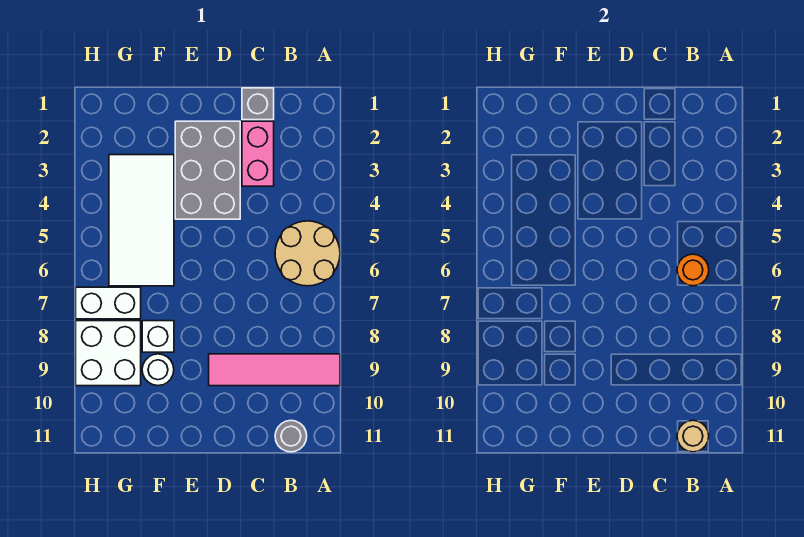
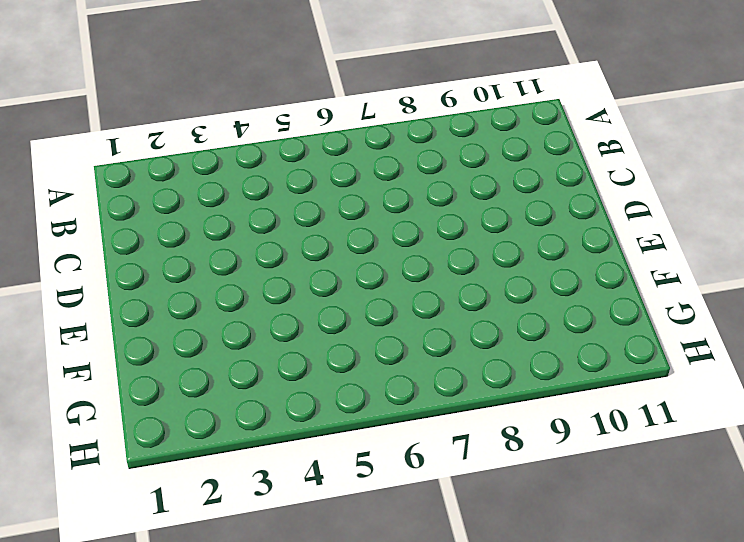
none -> tan round brick A5:B6 level 1
none -> pink tile A9:D9 level 1
none -> grey round brick B11 level 1

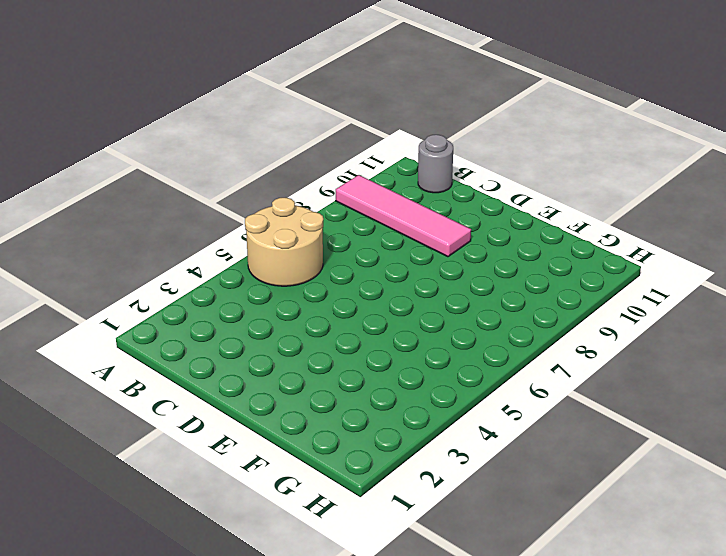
none -> grey brick C1 level 1
none -> pink brick C2:C3 level 1
none -> grey brick D2:E4 level 1

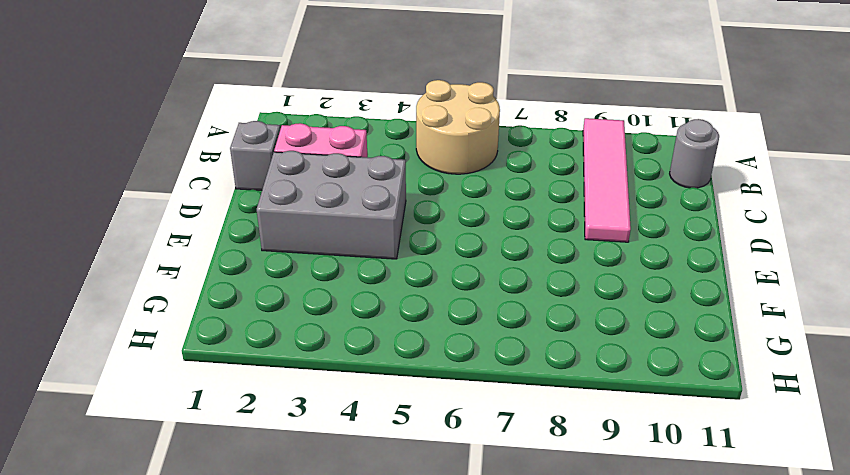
none -> white tile F3:G6 level 1
none -> white brick F8 level 1
none -> white round brick F9 level 1

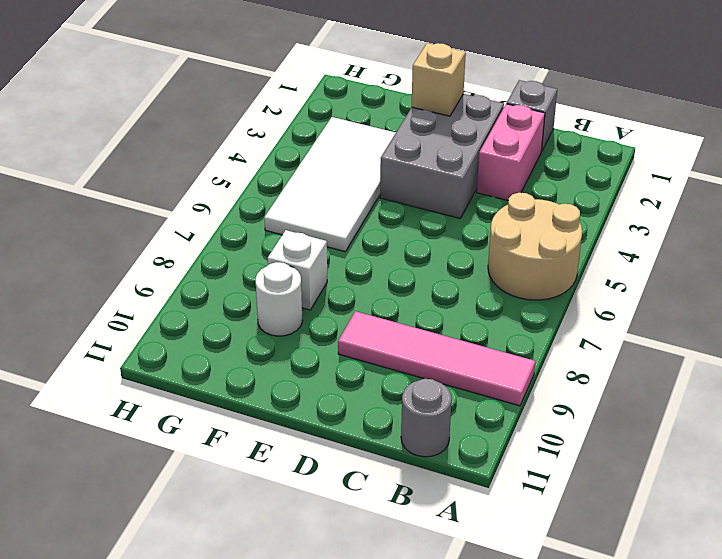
tan brick E2 level 2 -> none
none -> white brick G7:H7 level 1
none -> white brick G8:H9 level 1
none -> orange round brick B6 level 2

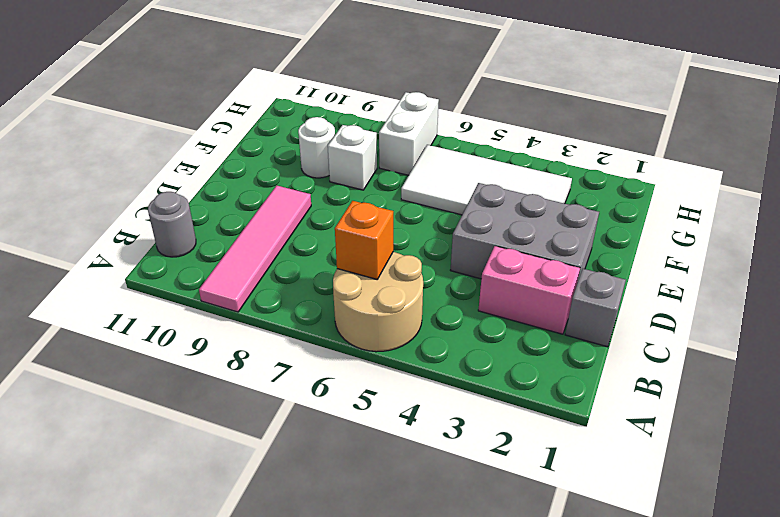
orange brick B6 level 2 -> orange round brick B6 level 2
none -> white brick G8:H9 level 1
none -> tan round brick B11 level 2

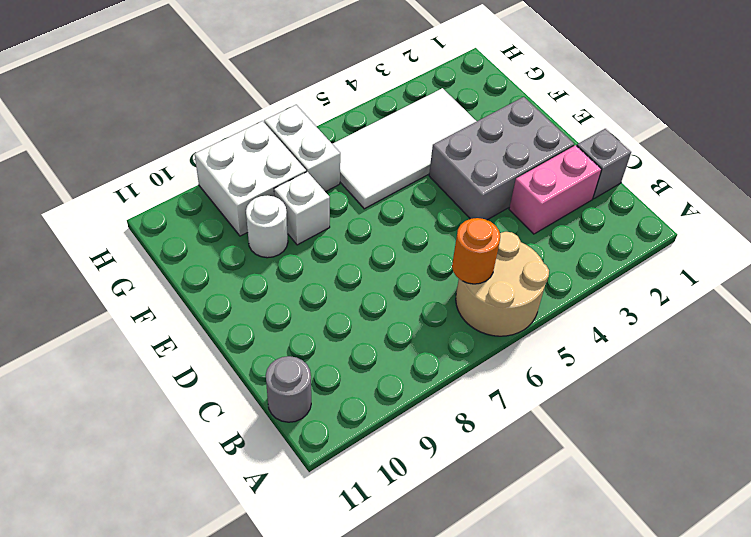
none -> pink tile A9:D9 level 1
none -> tan round brick B11 level 2

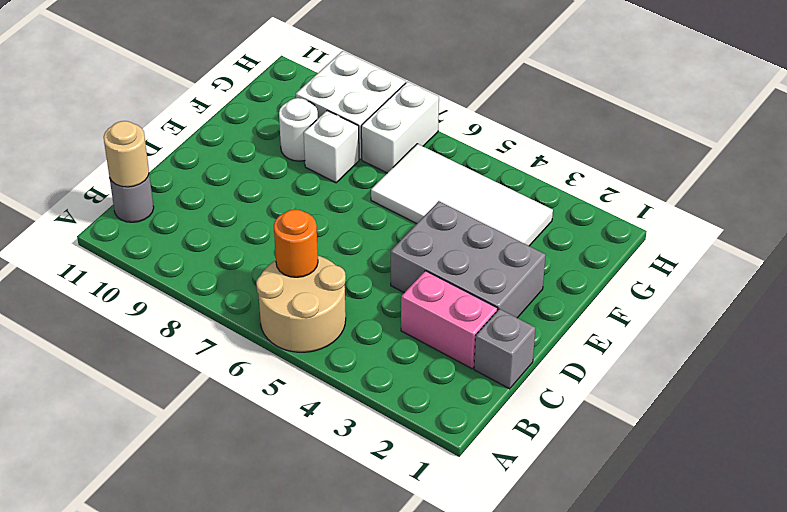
none -> pink tile A9:D9 level 1

